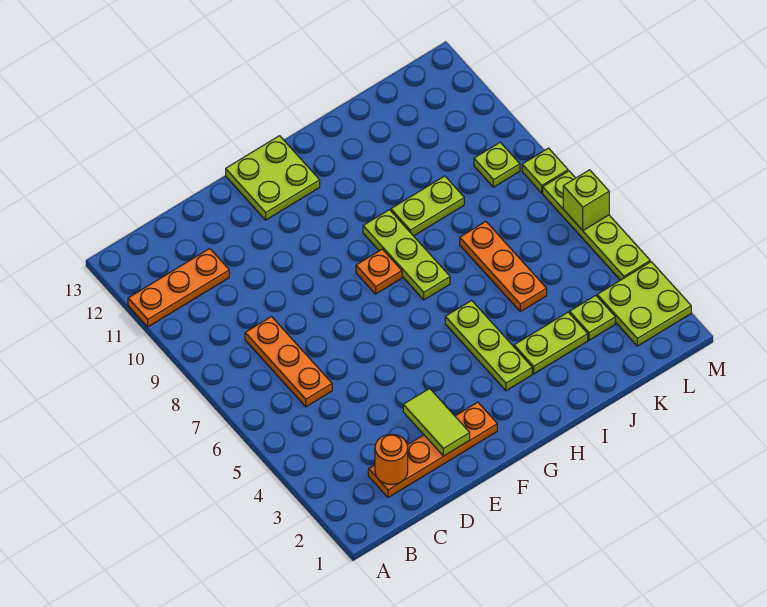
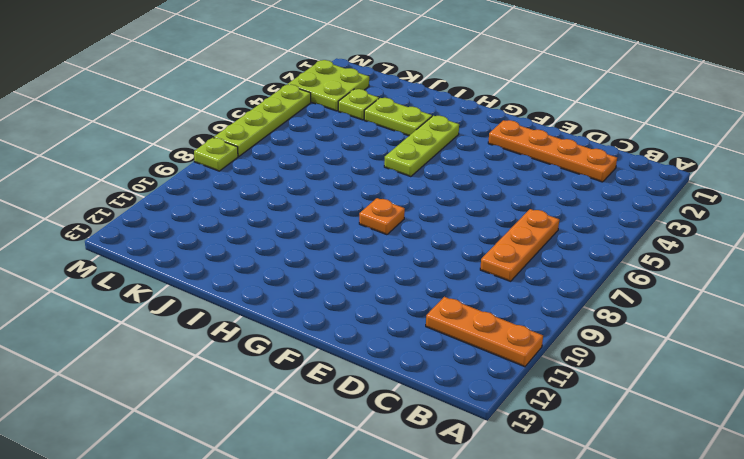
none -> lime plate F12:G13 level 1
none -> lime plate H7:H9 level 1
none -> lime plate I9:J9 level 1

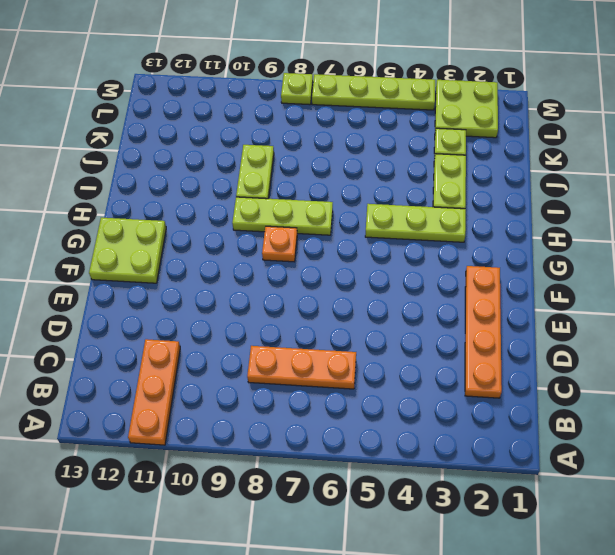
none -> orange plate J5:J7 level 1
none -> lime plate L9 level 1
none -> orange round brick C2 level 2

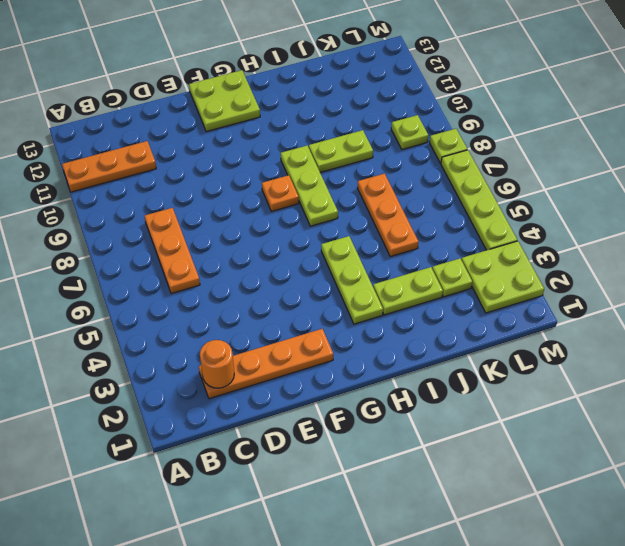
none -> lime tile E2:E3 level 2
none -> lime brick M6 level 2

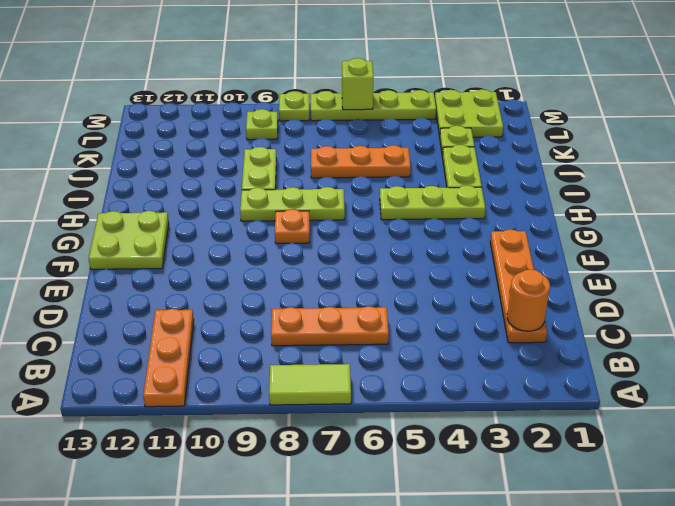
lime tile A7:A8 level 1 -> lime tile E2:E3 level 2

